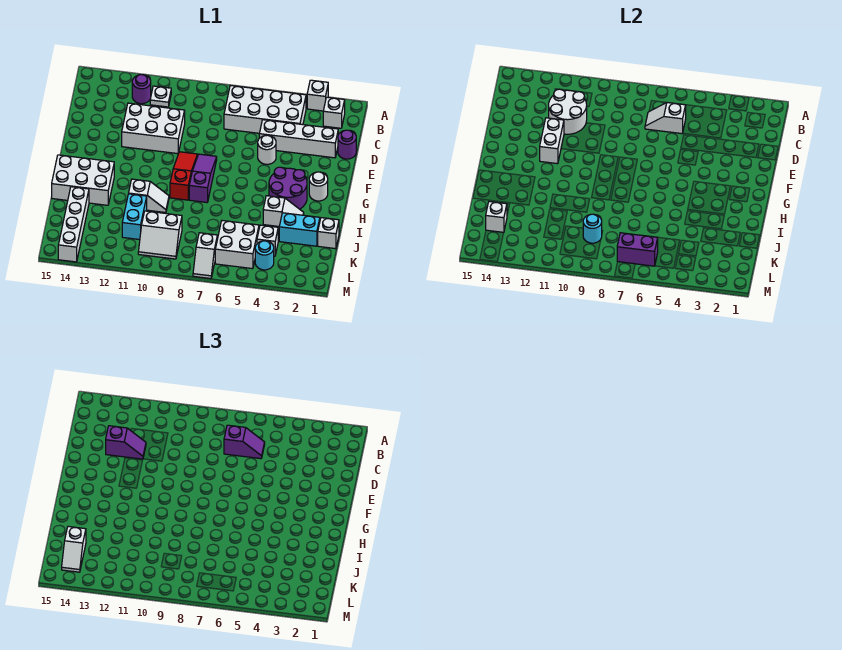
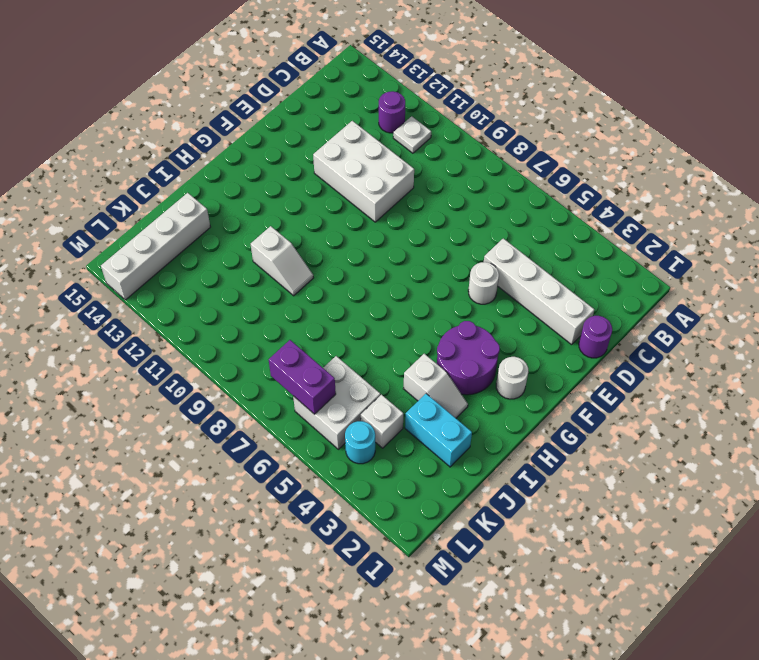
none -> white brick A3 level 1
none -> white brick B2 level 1
none -> white brick B4:C7 level 1
none -> purple slope F8:H8 level 1 top H

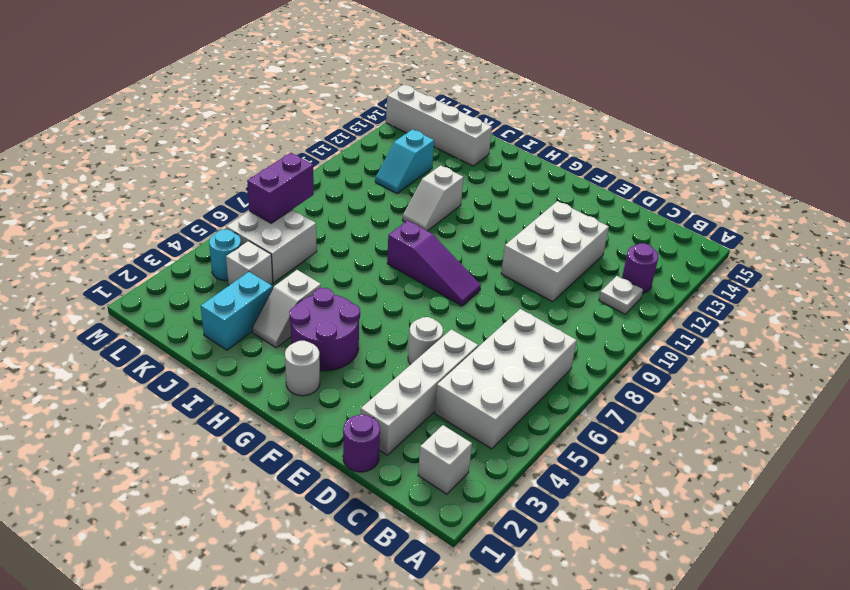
cyan slope K11:K12 level 1 top 12 -> cyan brick J11:K11 level 1
none -> white brick A3 level 1
none -> red slope F9:H9 level 1 top H
none -> white brick H13:I15 level 1
none -> white brick J1 level 1

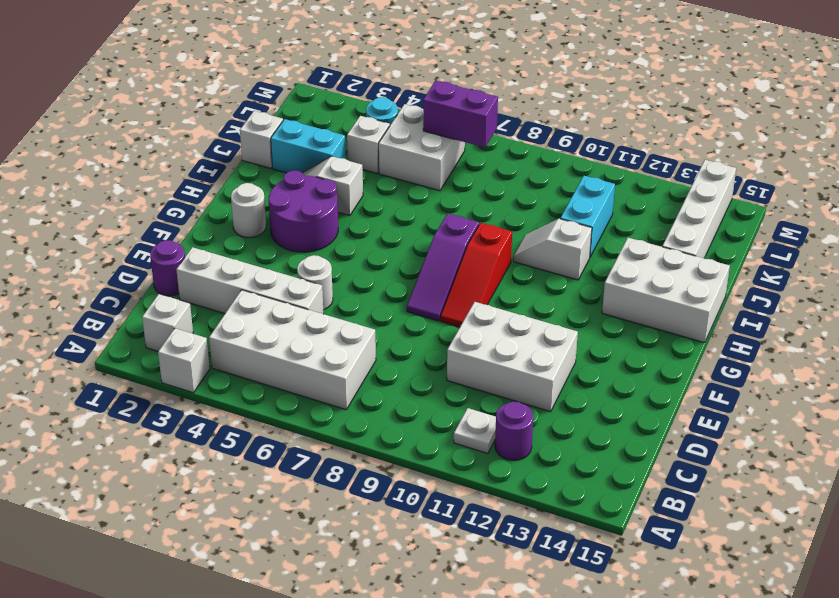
none -> white slope K9:L10 level 1 top K
none -> white slope L7:M7 level 1 top L
none -> white slope C6:C7 level 2 top 6
none -> white round brick C11:D12 level 2

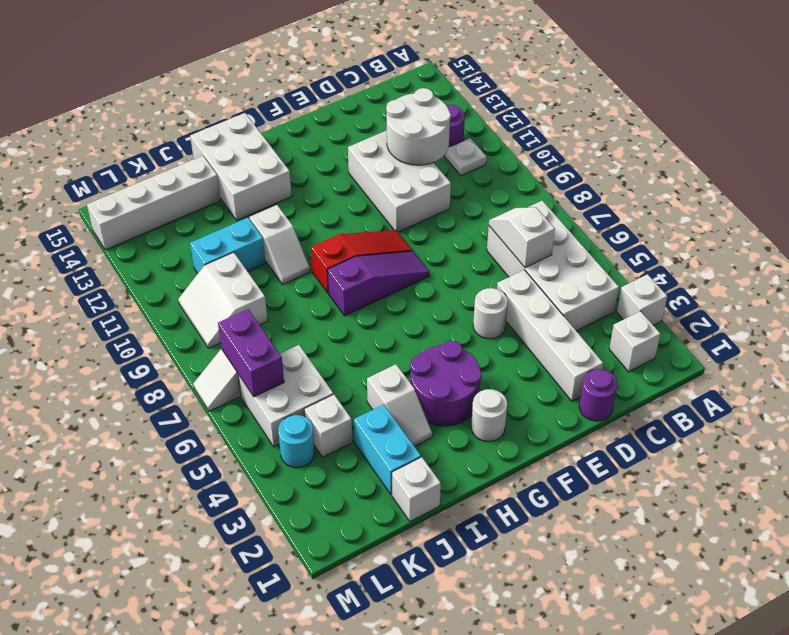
none -> white brick E12:F12 level 2
none -> cyan round brick K9 level 2
none -> white brick K14 level 2
none -> purple slope C6:C7 level 3 top 7

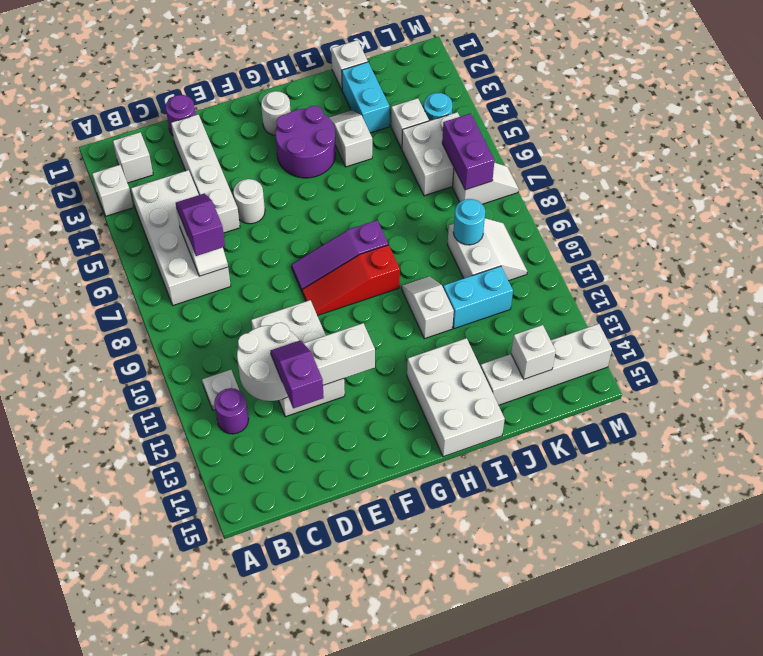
none -> white slope K14:L14 level 3 top K

